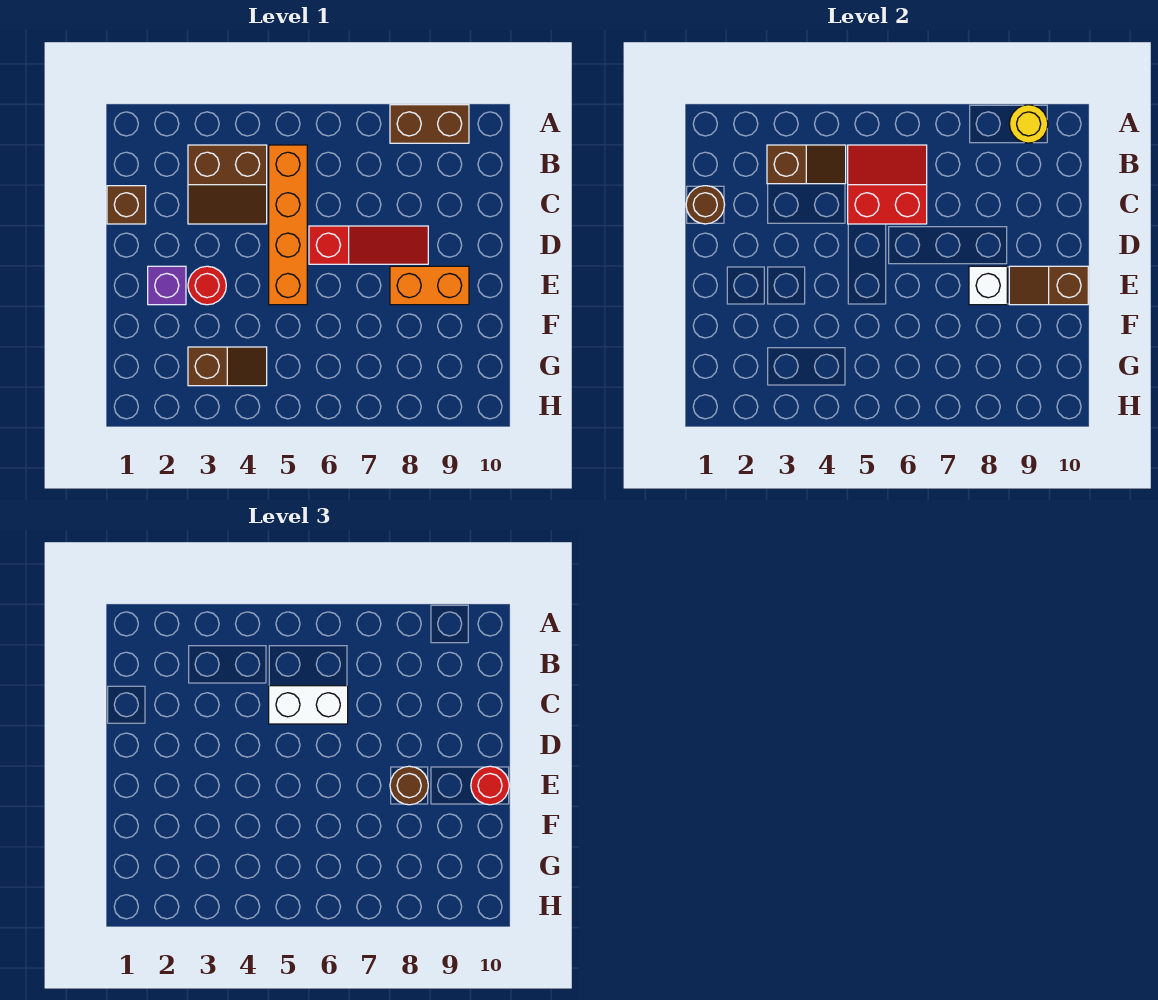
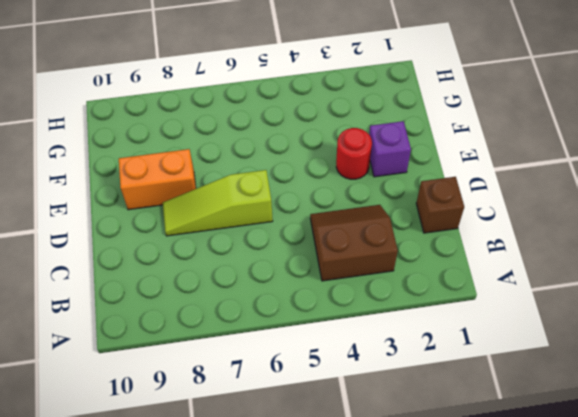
lime slope D6:D8 level 1 top 6 -> red slope D6:D8 level 1 top 6
none -> brown brick A8:A9 level 1
none -> orange brick B5:E5 level 1
none -> brown slope G3:G4 level 1 top 3

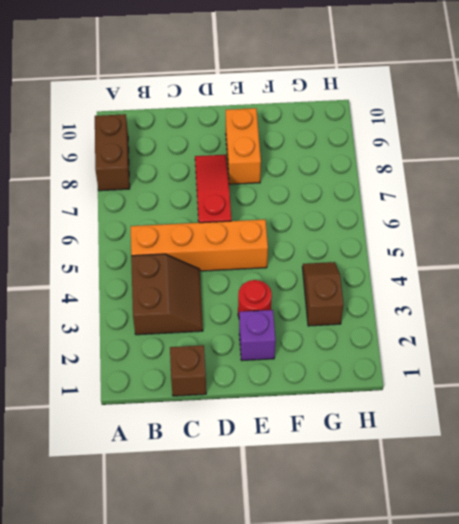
none -> yellow round brick A9 level 2
none -> brown slope B3:B4 level 2 top 3
none -> red slope B5:C6 level 2 top C

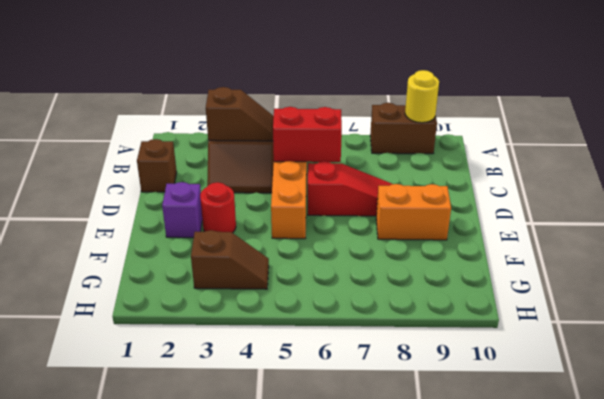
none -> brown round brick C1 level 2
none -> white brick E8 level 2
none -> brown slope E9:E10 level 2 top 10

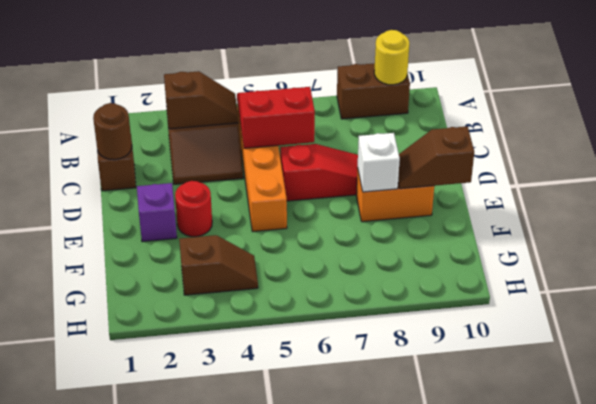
none -> white brick C5:C6 level 3
none -> brown round brick E8 level 3
none -> red round brick E10 level 3

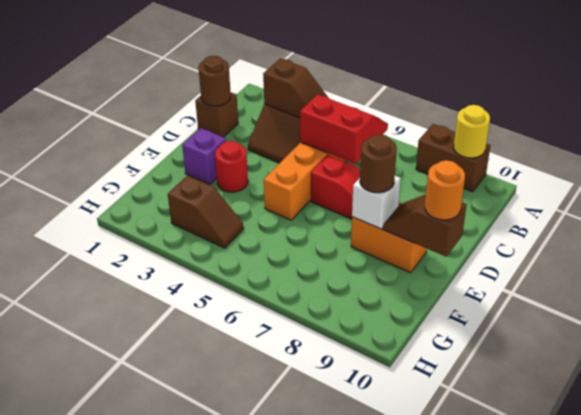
orange round brick E10 level 3 -> red round brick E10 level 3
none -> white brick C5:C6 level 3

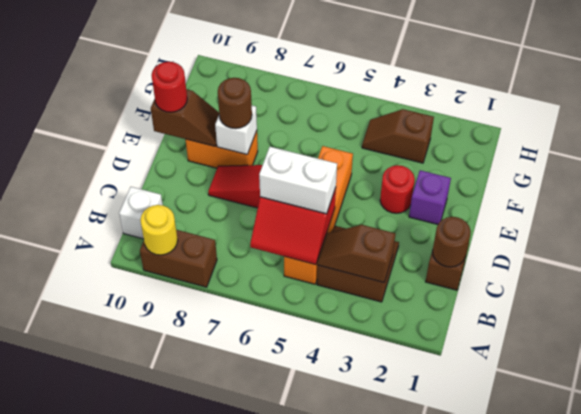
white brick B10 level 1 -> none

